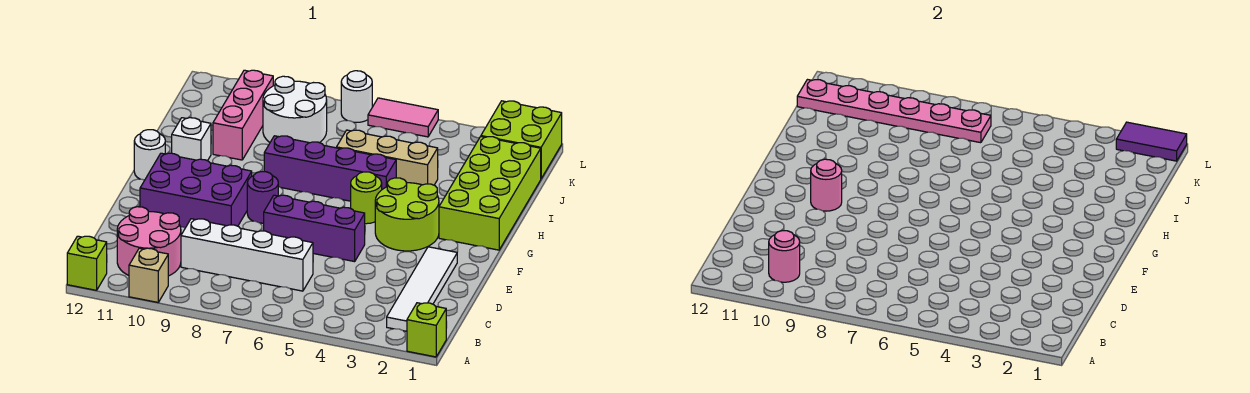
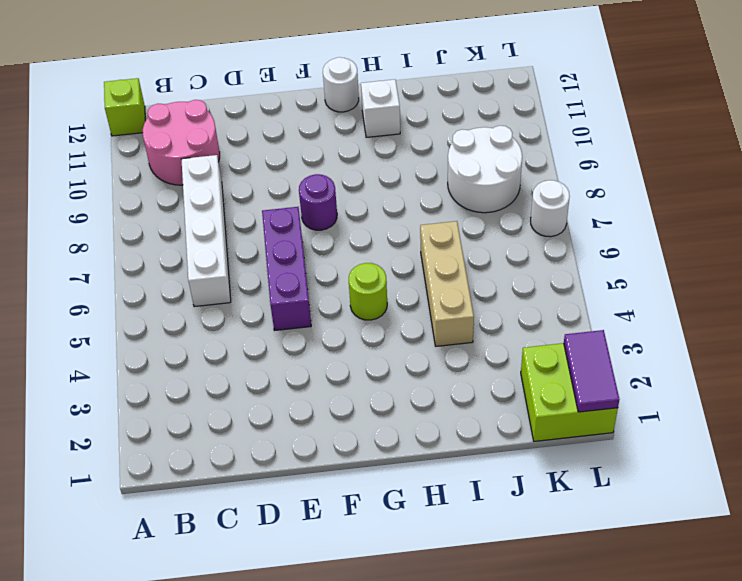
none -> lime brick A1 level 1
none -> tan brick A10 level 1
none -> white tile B2:E2 level 1

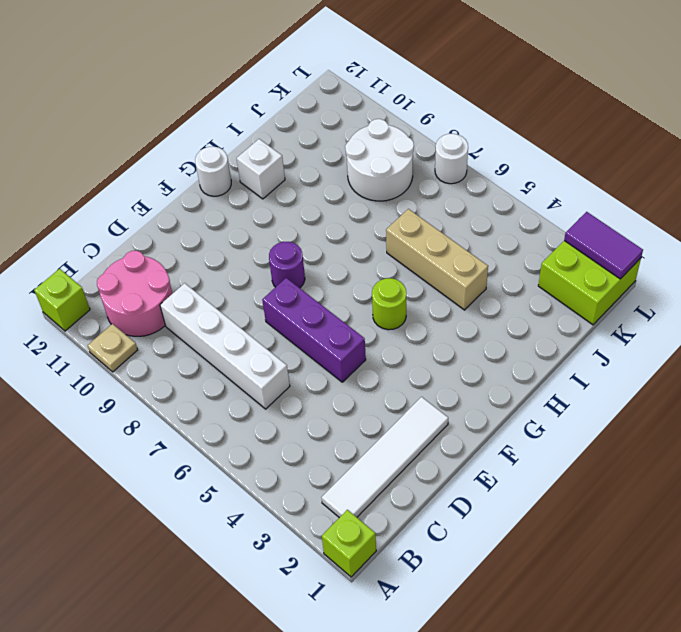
tan plate A10 level 1 -> tan brick A10 level 1
none -> purple brick E9:F11 level 1
none -> lime round brick F3:G4 level 1
none -> lime brick G1:J2 level 1

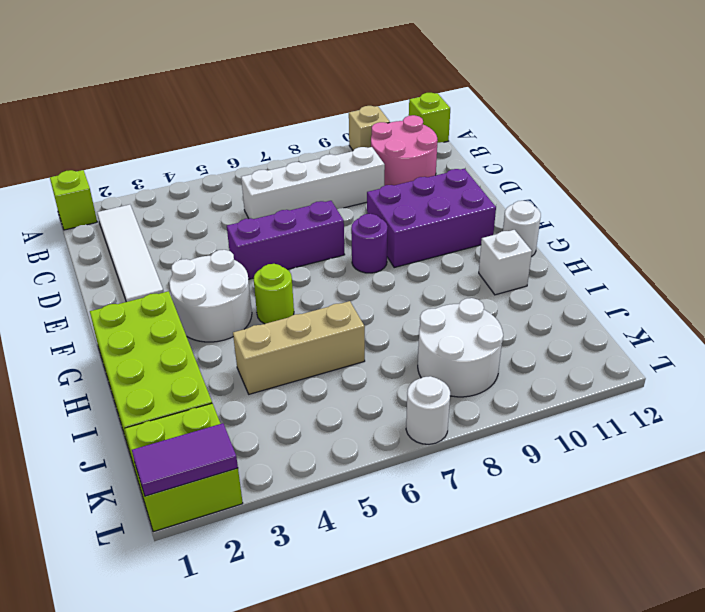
white round brick F3:G4 level 1 -> lime round brick F3:G4 level 1
none -> purple brick H5:H8 level 1
none -> pink brick I10:K10 level 1
none -> pink tile L5:L6 level 1

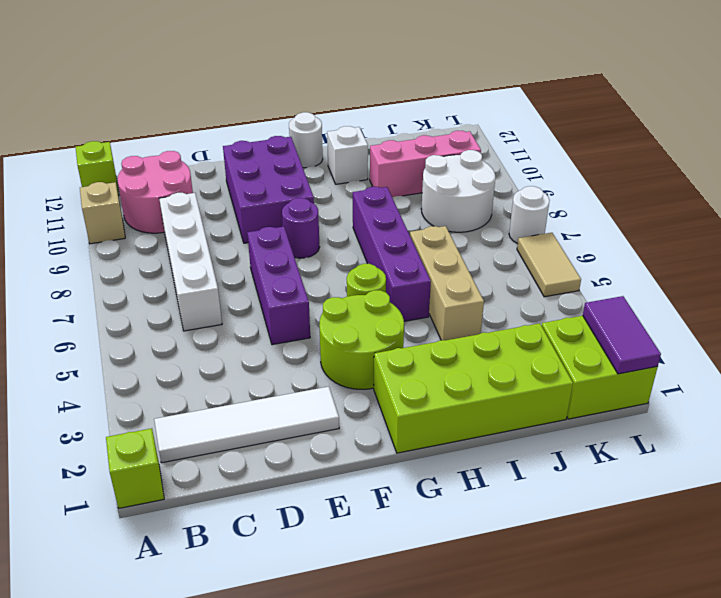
tan tile L5:L6 level 1 -> pink tile L5:L6 level 1
none -> pink round brick B10 level 2
none -> pink round brick F10 level 2
none -> pink plate K7:K12 level 2

